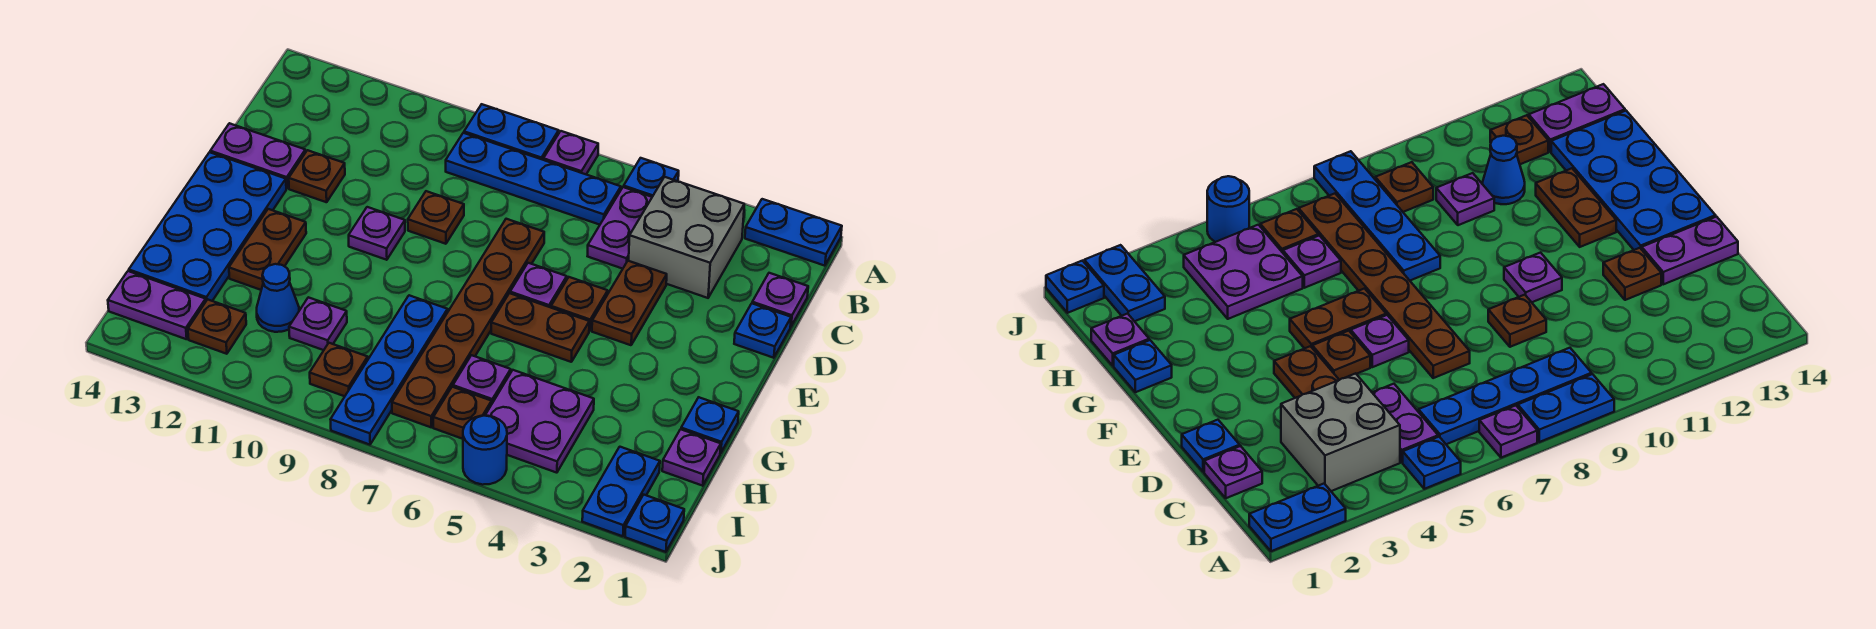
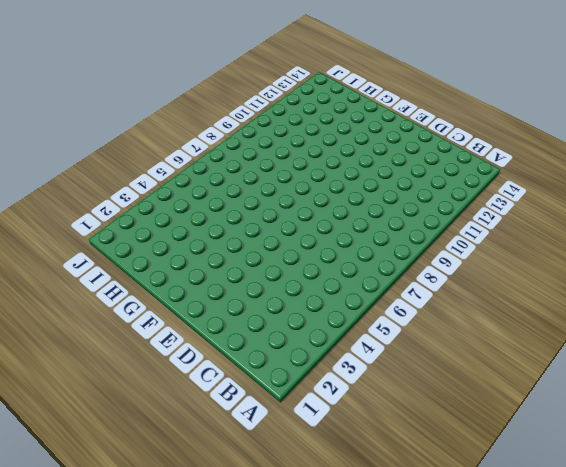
none -> blue plate A1:A2 level 1
none -> blue plate A5 level 1
none -> purple plate A7 level 1
none -> blue plate A8:A9 level 1

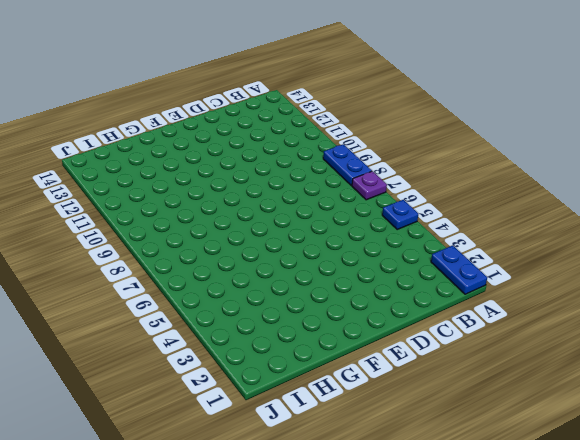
none -> grey brick B3:C4 level 1
none -> purple plate B5:C5 level 1
none -> blue plate B6:B9 level 1
none -> purple plate C1 level 1

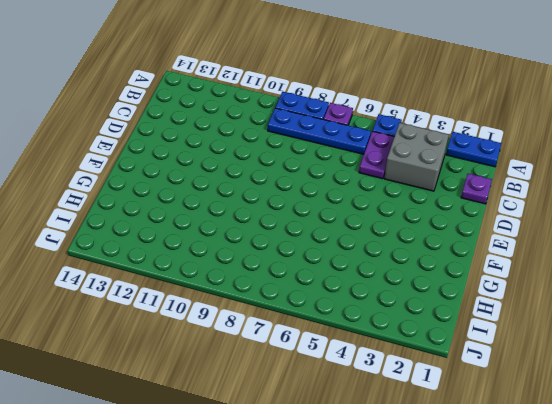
none -> blue plate D1 level 1
none -> brown plate D4:E4 level 1
none -> brown plate D7:I7 level 1
none -> brown plate D9 level 1

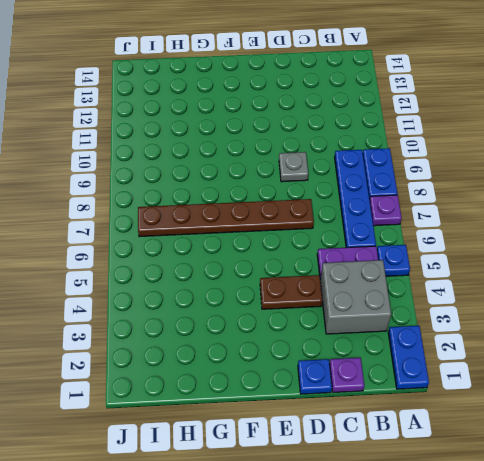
grey plate D9 level 1 -> brown plate D9 level 1
none -> brown plate D12 level 1
none -> purple plate D13:D14 level 1
none -> brown plate E5 level 1
none -> purple plate E6 level 1

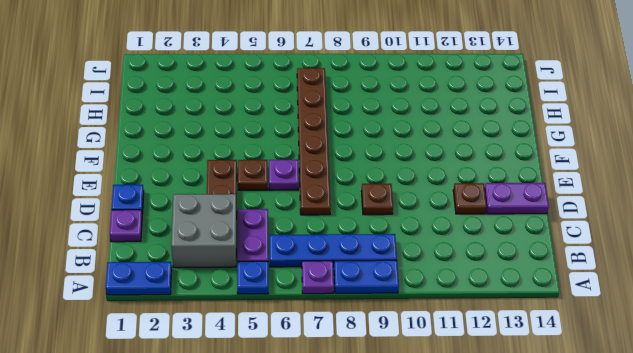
none -> purple plate E10 level 1
none -> blue plate E13:H14 level 1
none -> brown plate F5:F6 level 1
none -> brown plate F12:G12 level 1

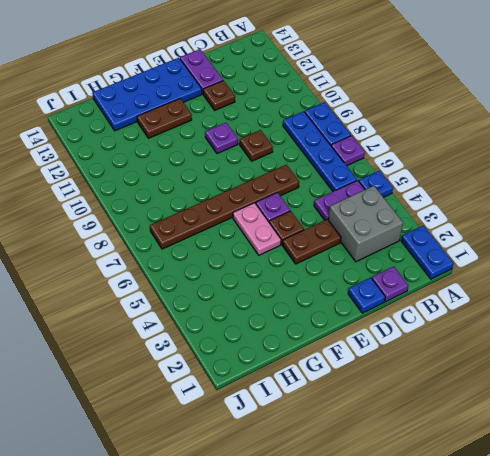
pink plate F5:F6 level 1 -> brown plate F5:F6 level 1
none -> blue plate G1 level 1
none -> blue plate G8:J8 level 1
none -> purple plate H1 level 1
none -> purple plate H4:I5 level 1

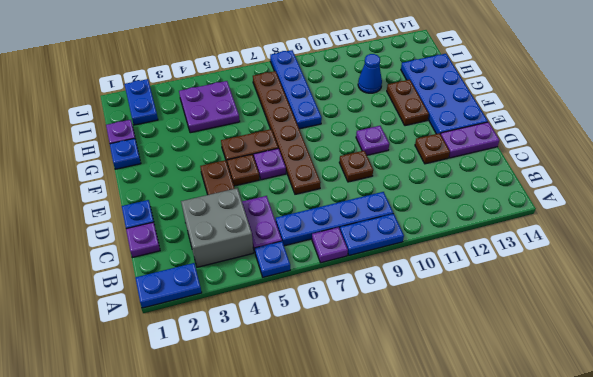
none -> purple plate H6 level 1
none -> purple plate H10 level 1
none -> brown plate I6 level 1
none -> brown plate I9 level 1

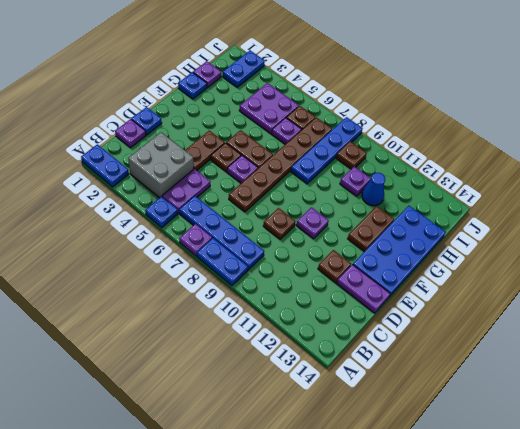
none -> brown plate I12 level 1
none -> purple plate I13:I14 level 1
none -> blue plate J1 level 1
none -> blue round brick J5 level 1

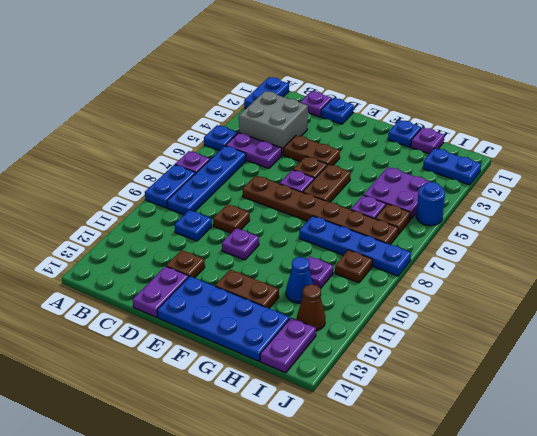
blue plate C10 level 1 -> blue plate J1 level 1
brown cone I12 level 1 -> brown plate I12 level 1

